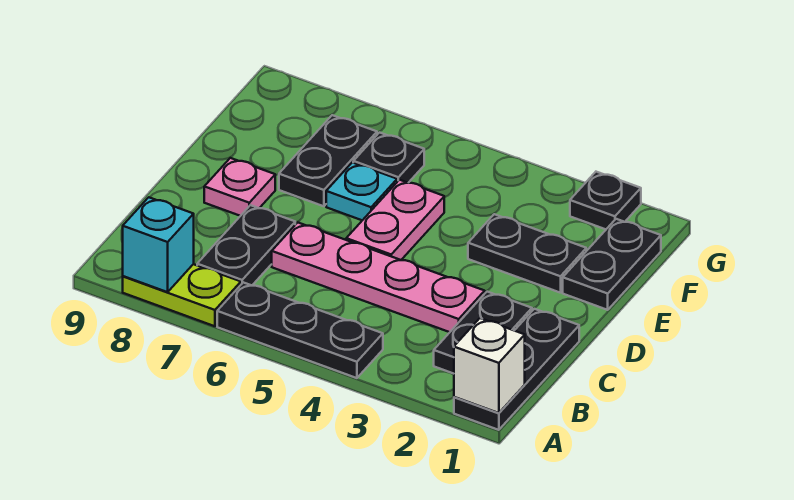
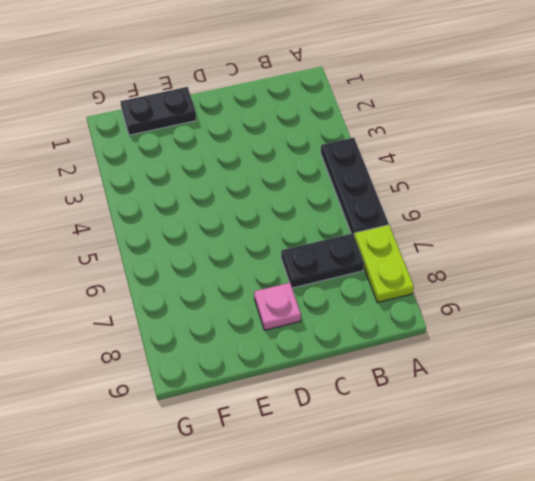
none -> black plate A1:C1 level 1
none -> black plate B2:C2 level 1
none -> pink plate C3:C6 level 1

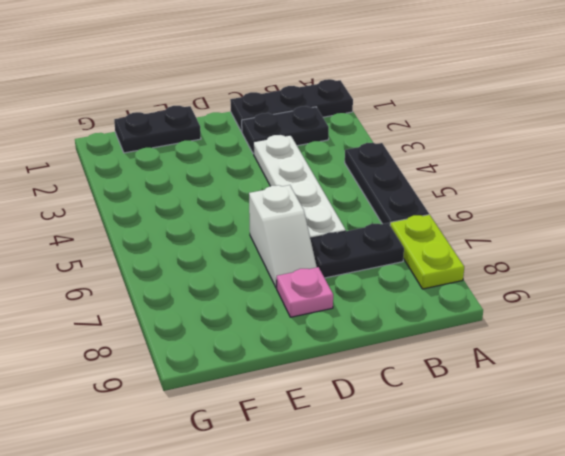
white plate C3:C6 level 1 -> pink plate C3:C6 level 1
white slope D6:D7 level 1 top 6 -> none
none -> pink plate D5:E5 level 1
none -> black plate E2:E3 level 1
none -> cyan plate E6 level 1

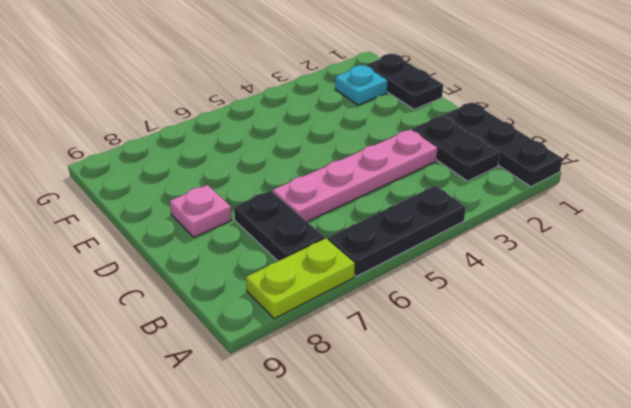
cyan plate F2 level 1 -> cyan plate E6 level 1
none -> pink plate D5:E5 level 1
none -> black plate E2:E3 level 1
none -> black plate E7:F7 level 1

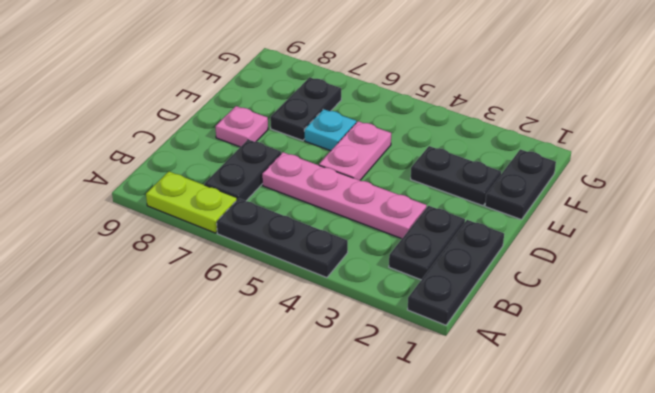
none -> black plate F6 level 1
none -> black plate G2 level 1
none -> white brick A1 level 2

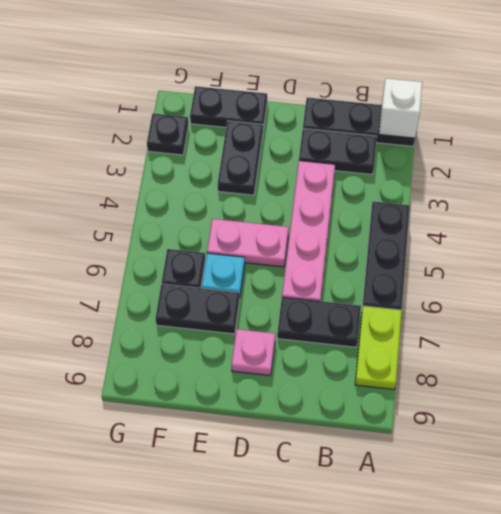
none -> cyan brick A8 level 2

